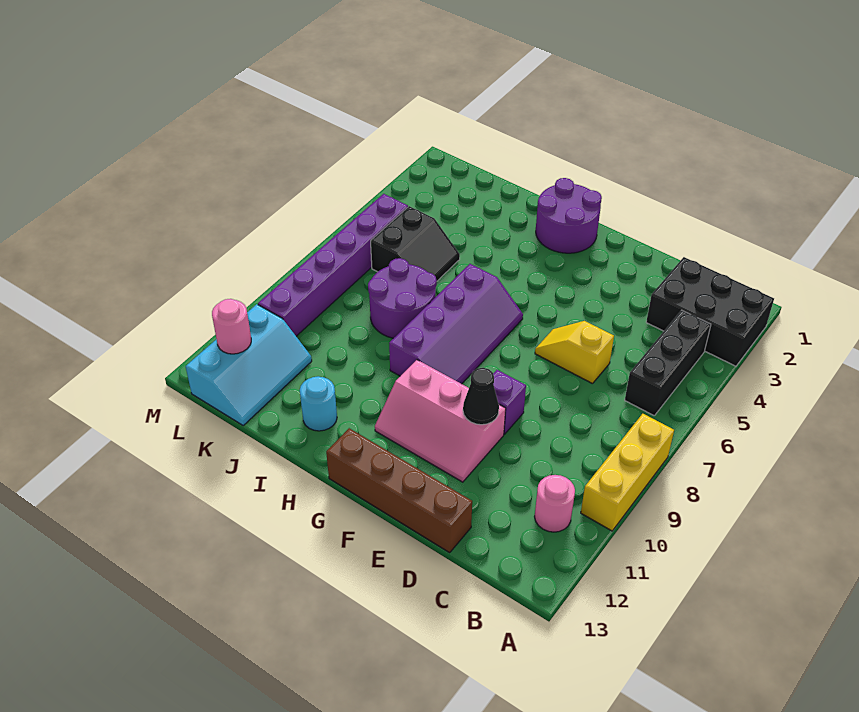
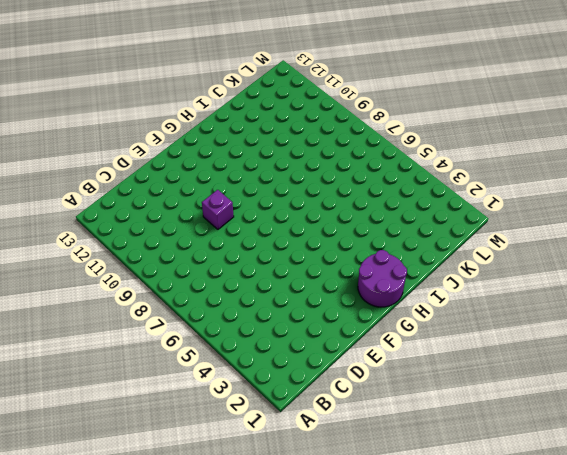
none -> black brick A2:C3 level 1
none -> yellow brick A8:A10 level 1
none -> black brick B4:B6 level 1

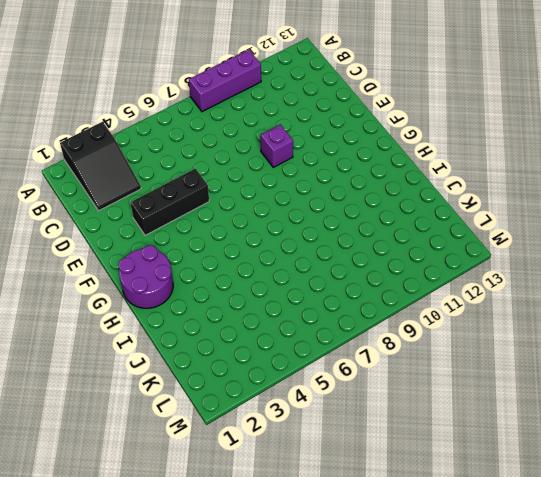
black slope A2:C3 level 1 top A -> black brick A2:C3 level 1
purple brick A8:A10 level 1 -> yellow brick A8:A10 level 1
black brick E3:E5 level 1 -> black brick B4:B6 level 1
none -> pink round brick B11 level 1
none -> yellow slope D6:E6 level 1 top D
none -> brown brick D13:G13 level 1

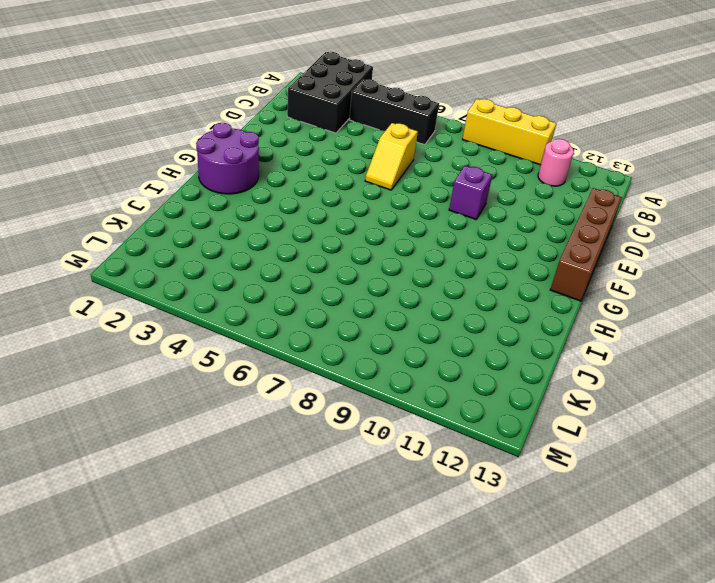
none -> pink slope E10:G11 level 1 top 10
none -> purple slope G6:H9 level 1 top H
none -> purple round brick I7:J8 level 1

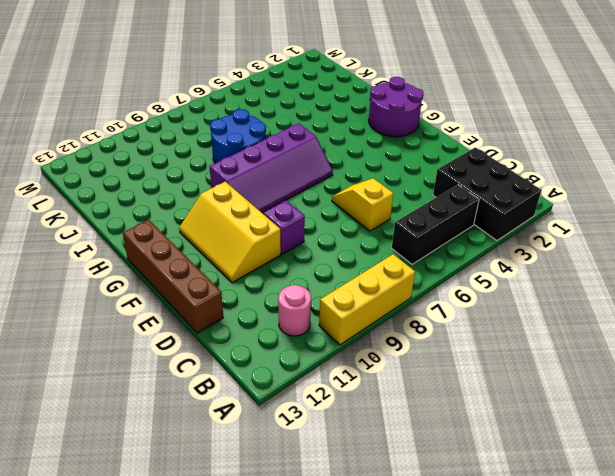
yellow slope E10:G11 level 1 top 10 -> pink slope E10:G11 level 1 top 10
blue round brick I7:J8 level 1 -> purple round brick I7:J8 level 1
none -> cyan round brick I12 level 1
none -> black slope J5:K6 level 1 top K
none -> cyan slope K11:L13 level 1 top L

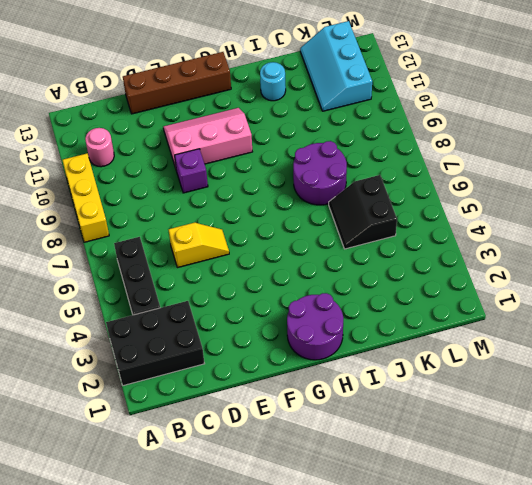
none -> purple slope G6:H9 level 1 top H
none -> purple brick L5:L10 level 1
none -> black cone E10 level 2

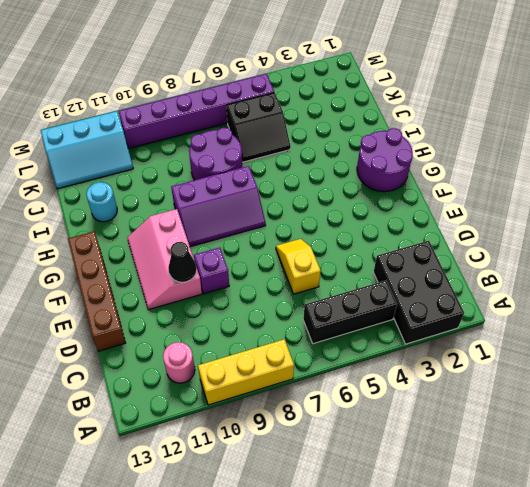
purple slope G7:H9 level 1 top H -> purple slope G6:H9 level 1 top H
none -> pink round brick L12 level 2

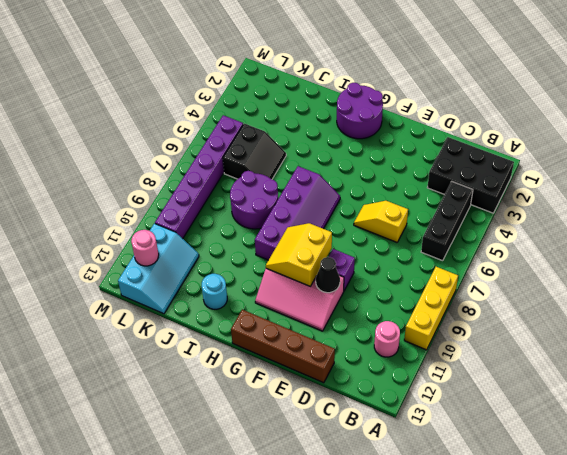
yellow slope F9:G10 level 2 top F -> none

